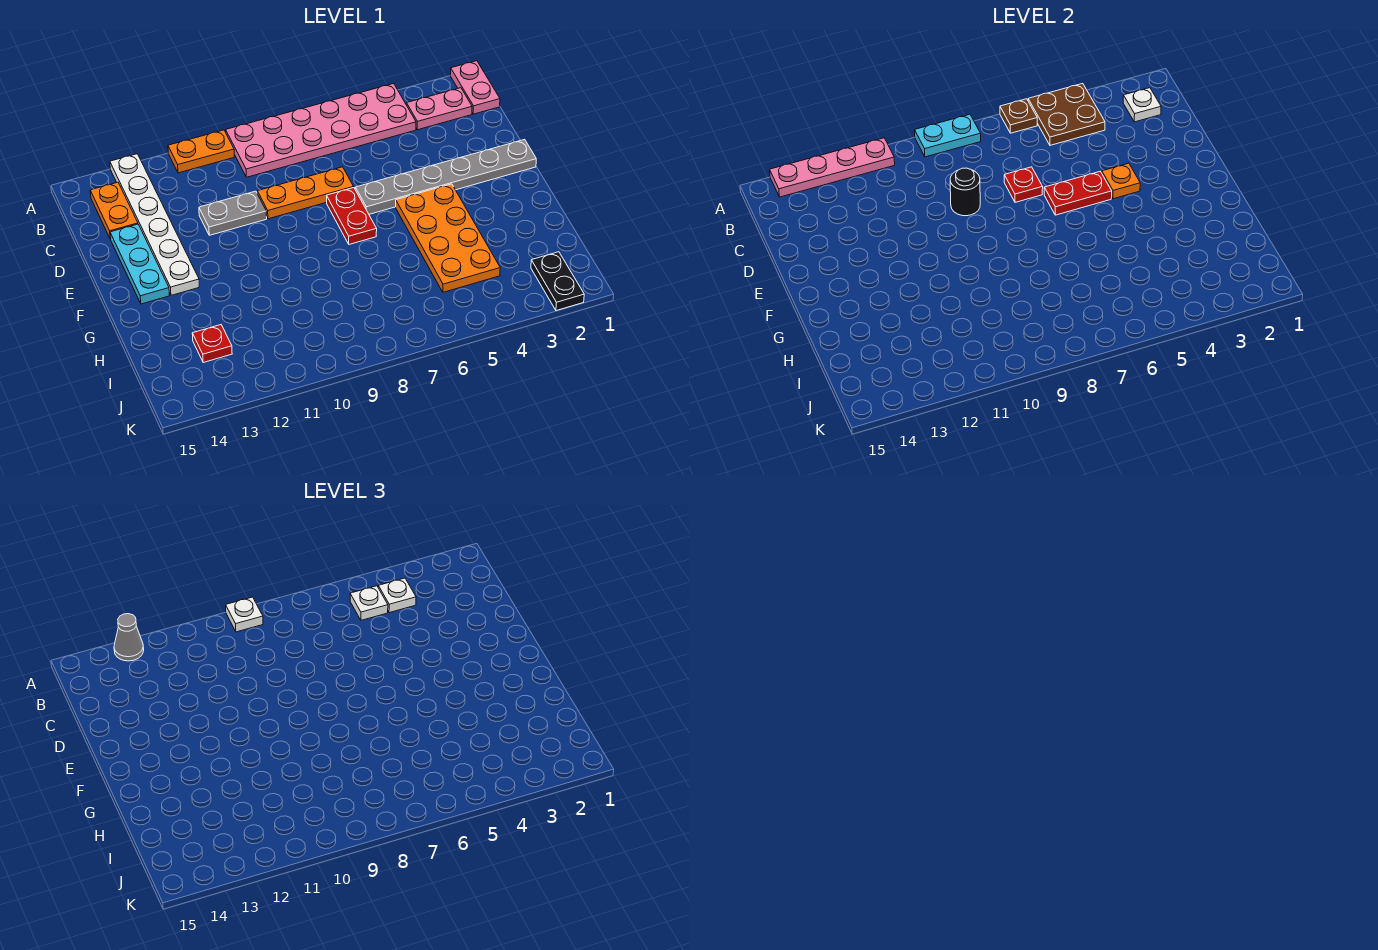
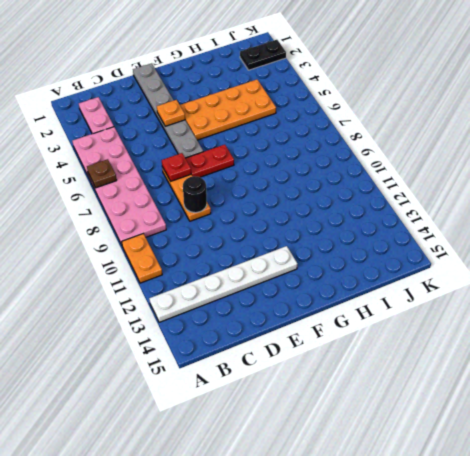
none -> pink plate A1:B1 level 1
none -> orange plate B14:C14 level 1
none -> grey plate D10:D11 level 1

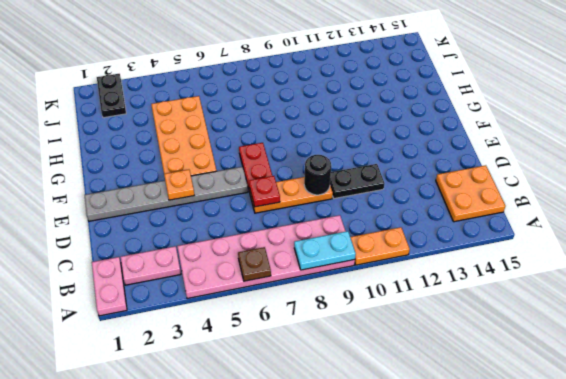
orange plate B14:C15 level 1 -> orange plate B14:C14 level 1
black plate D10:D11 level 1 -> grey plate D10:D11 level 1
none -> white plate A13:F13 level 1
none -> cyan plate D14:F14 level 1
none -> red plate I13 level 1

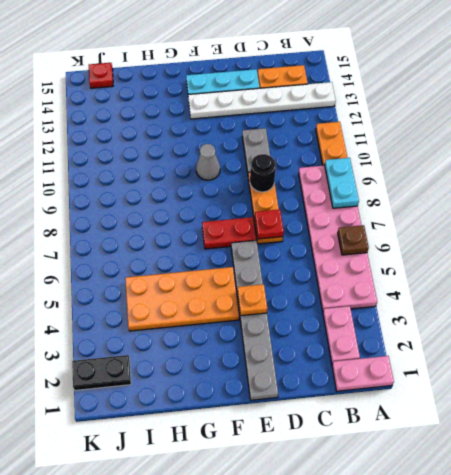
grey cone F10 level 1 -> grey cone A13 level 3
red plate J15 level 1 -> red plate I13 level 1
none -> brown plate A4:B5 level 2
none -> pink plate A11:A14 level 2
none -> white plate B2 level 2

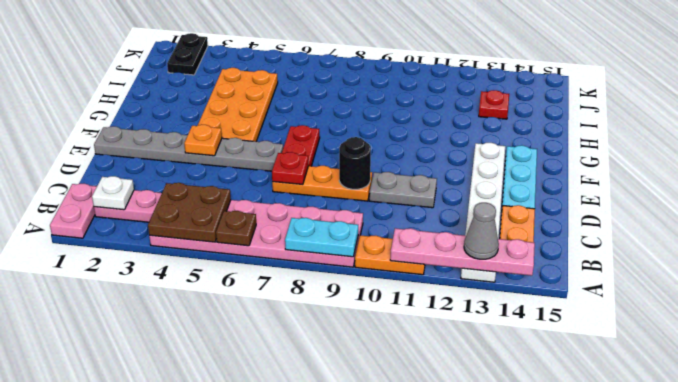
none -> red plate E5:E6 level 2
none -> white plate A9 level 3
none -> white plate B4 level 3

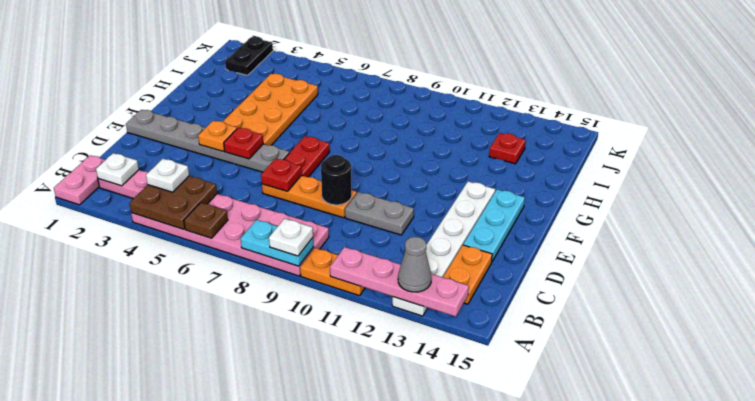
red plate E5 level 2 -> red plate E5:E6 level 2
none -> white plate B5 level 3

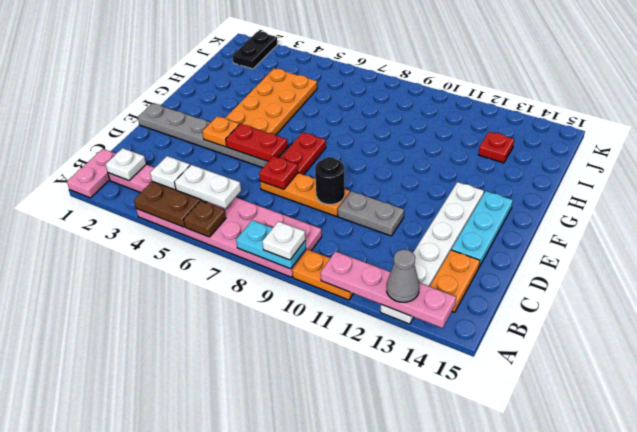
white plate B5:B6 level 3 -> white plate B5 level 3

